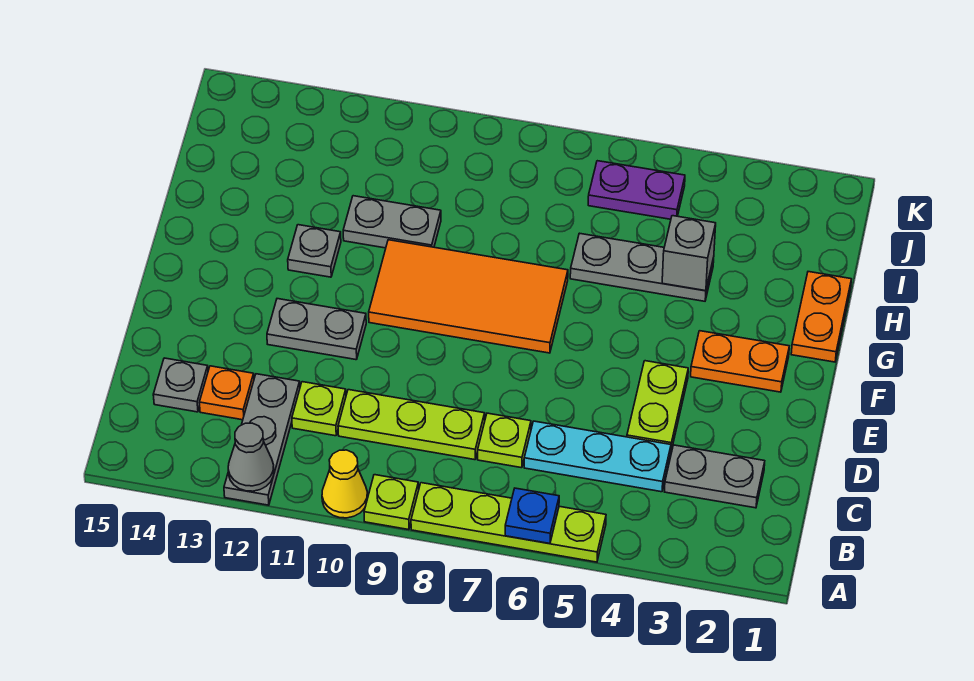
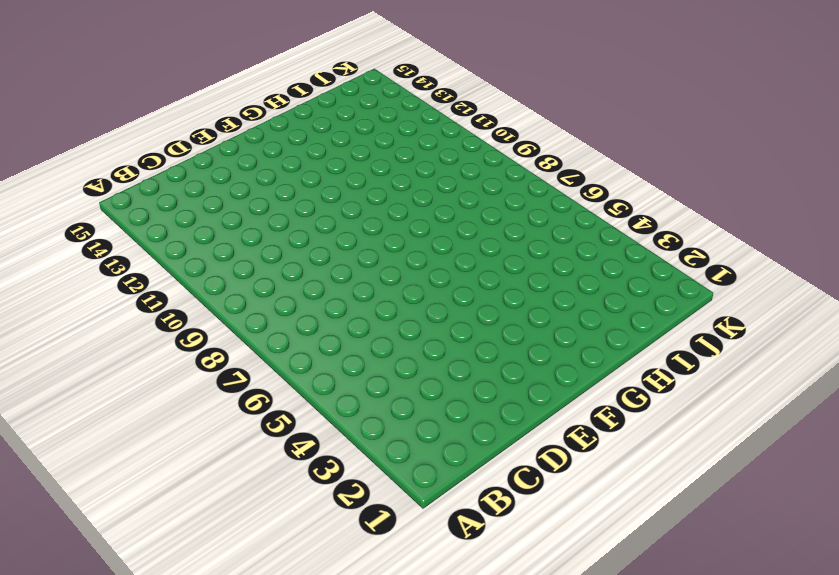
none -> lime plate A5:A8 level 1
none -> lime plate A9 level 1
none -> yellow cone A10 level 1

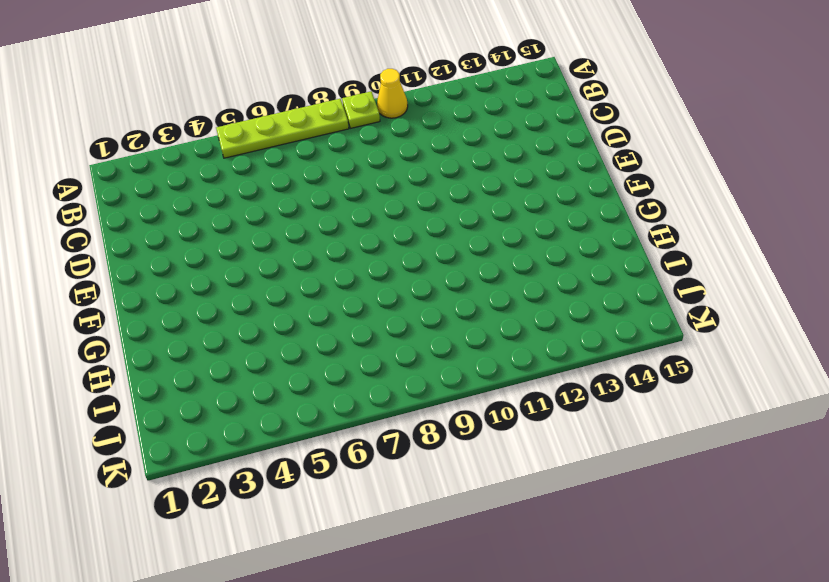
none -> grey plate A12:C12 level 1
none -> grey plate C2:C3 level 1
none -> cyan plate C4:C6 level 1

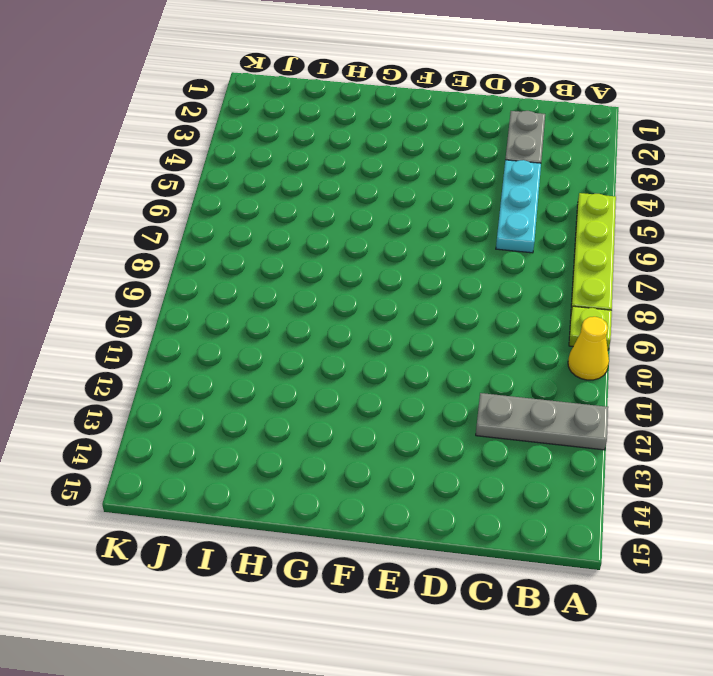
none -> lime plate C7 level 1
none -> lime plate C8:C10 level 1
none -> lime plate C11 level 1

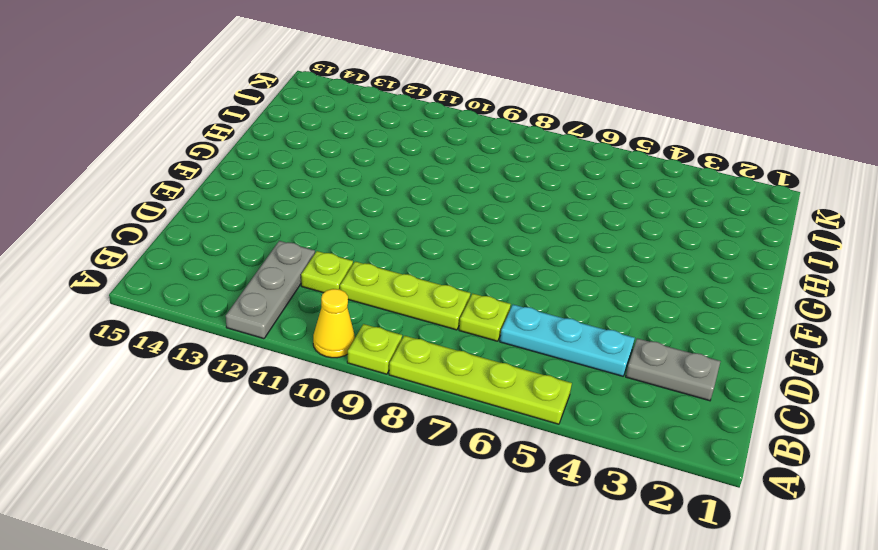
none -> orange plate C13 level 1
none -> grey plate C14 level 1
none -> lime plate D4:E4 level 1

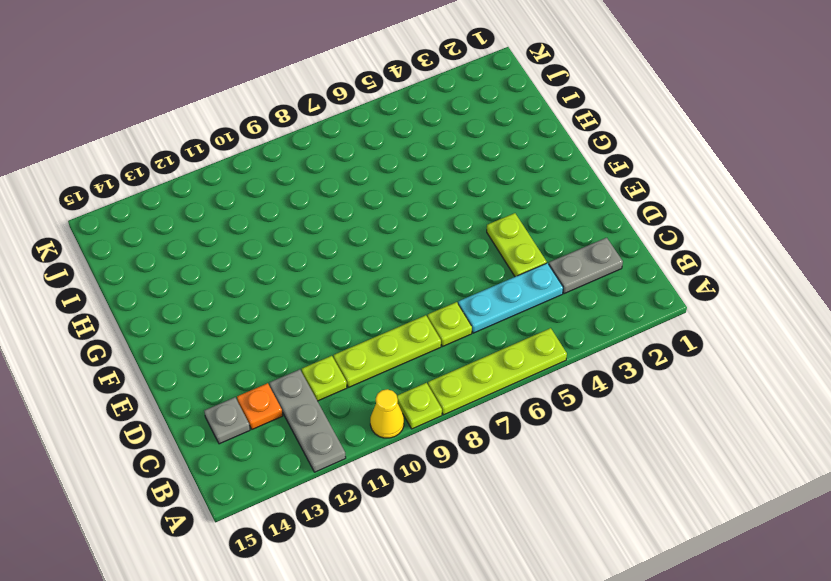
none -> grey plate E11:E12 level 1
none -> orange plate F2:F3 level 1
none -> orange tile F7:G10 level 1

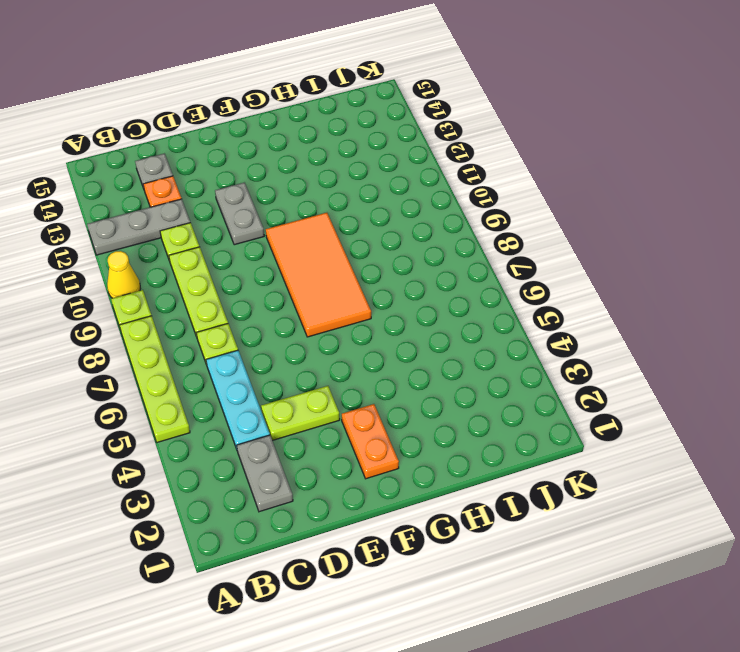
none -> orange plate G1:H1 level 1
none -> grey plate G12 level 1
none -> grey plate H4:H6 level 1

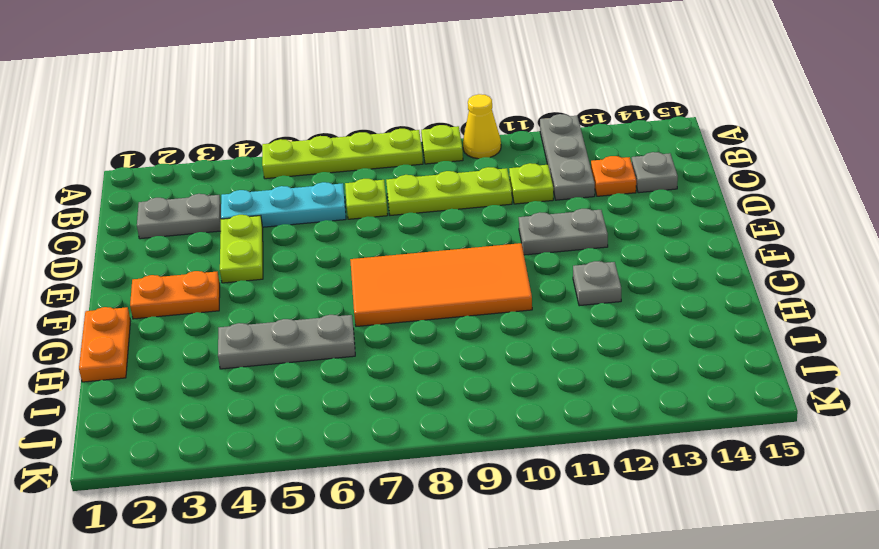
none -> grey plate H10:H11 level 1
none -> purple plate J5:J6 level 1
none -> blue plate A6 level 2

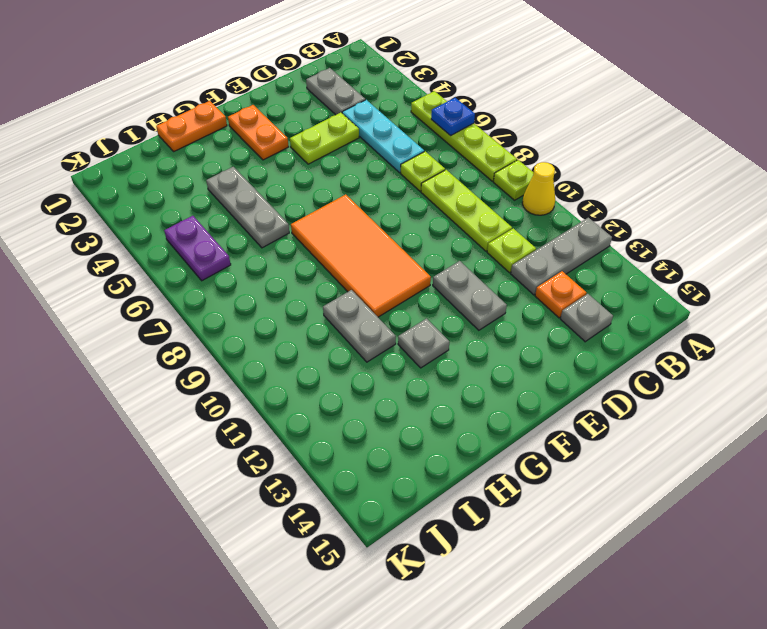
none -> grey cone A12 level 2
none -> grey brick H4 level 2

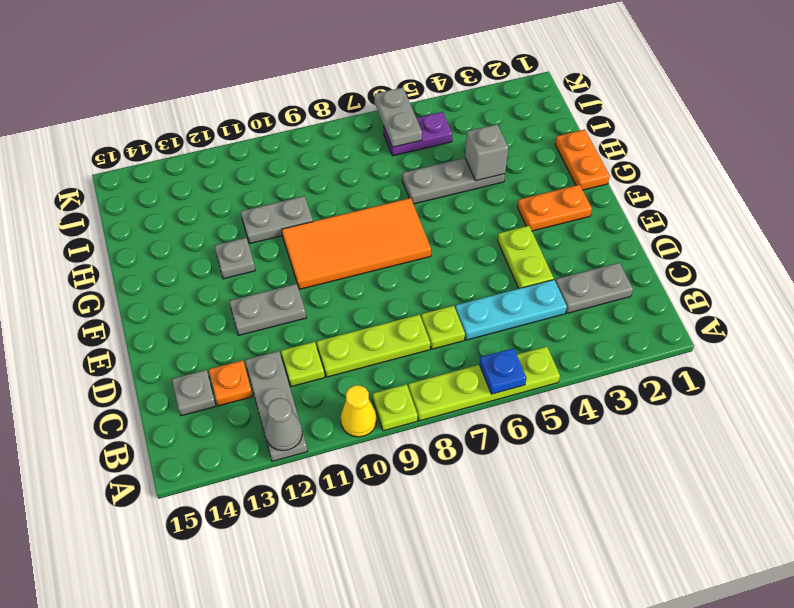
grey plate J6:K6 level 2 -> none

